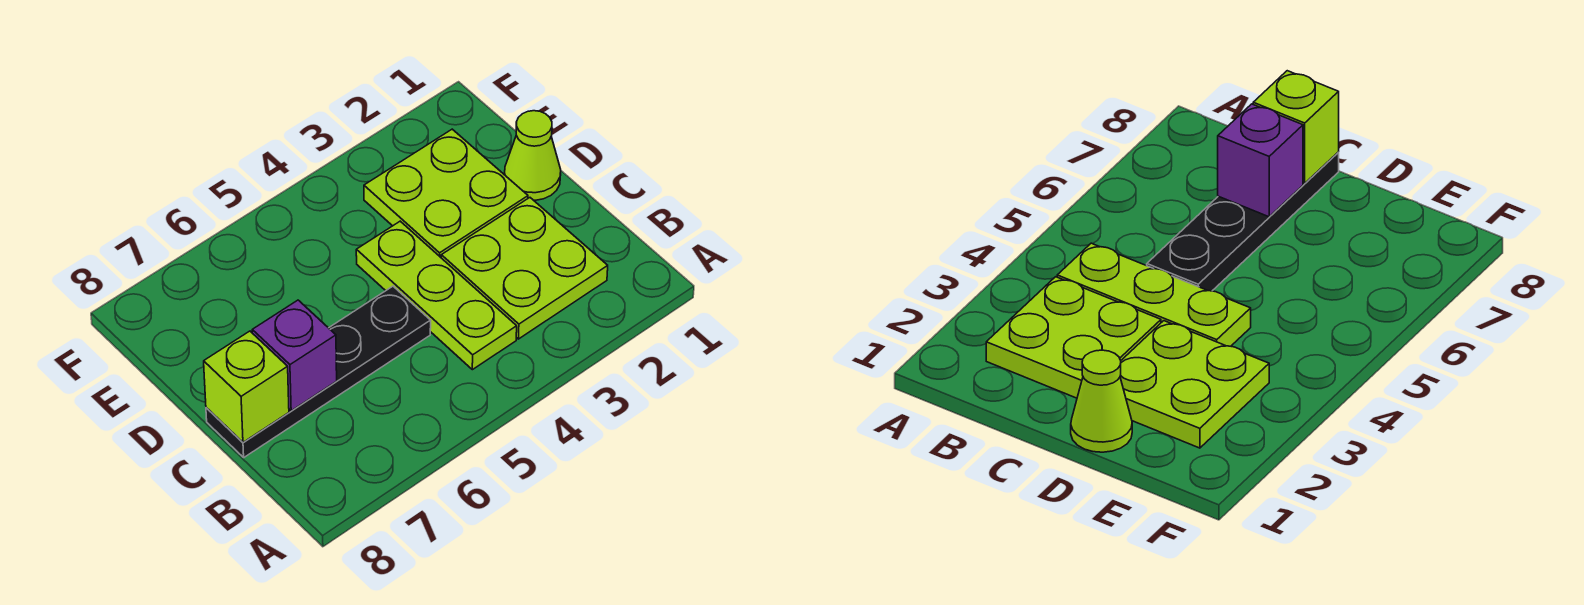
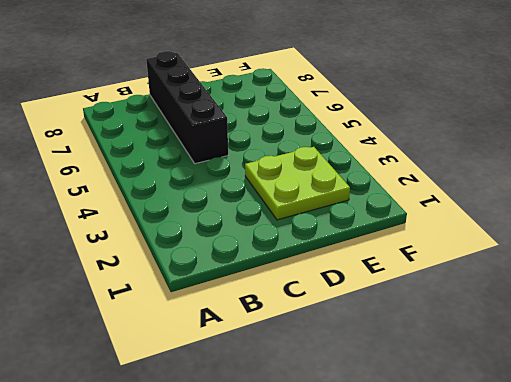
black brick C5:C8 level 1 -> black plate C5:C8 level 1
none -> lime plate B2:C3 level 1
none -> lime plate B4:D4 level 1

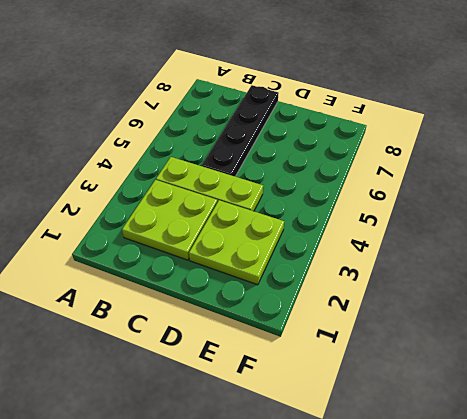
none -> lime cone D1 level 1
none -> purple brick C7 level 2

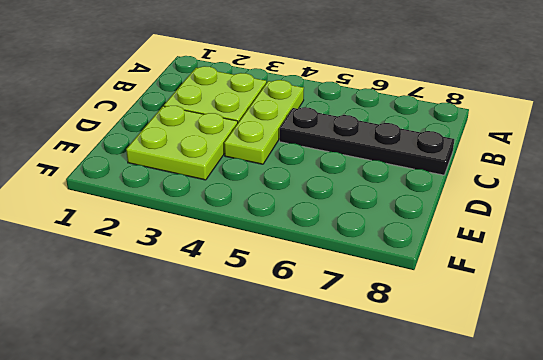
none -> lime cone D1 level 1
none -> purple brick C7 level 2

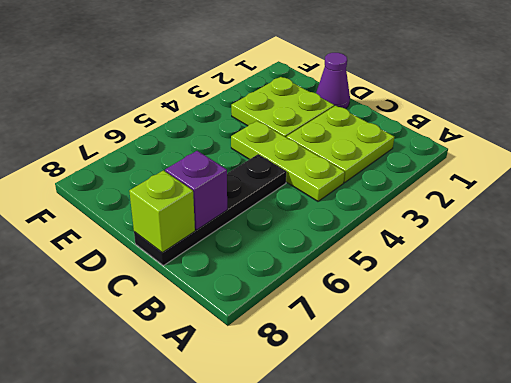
purple cone D1 level 1 -> lime cone D1 level 1

